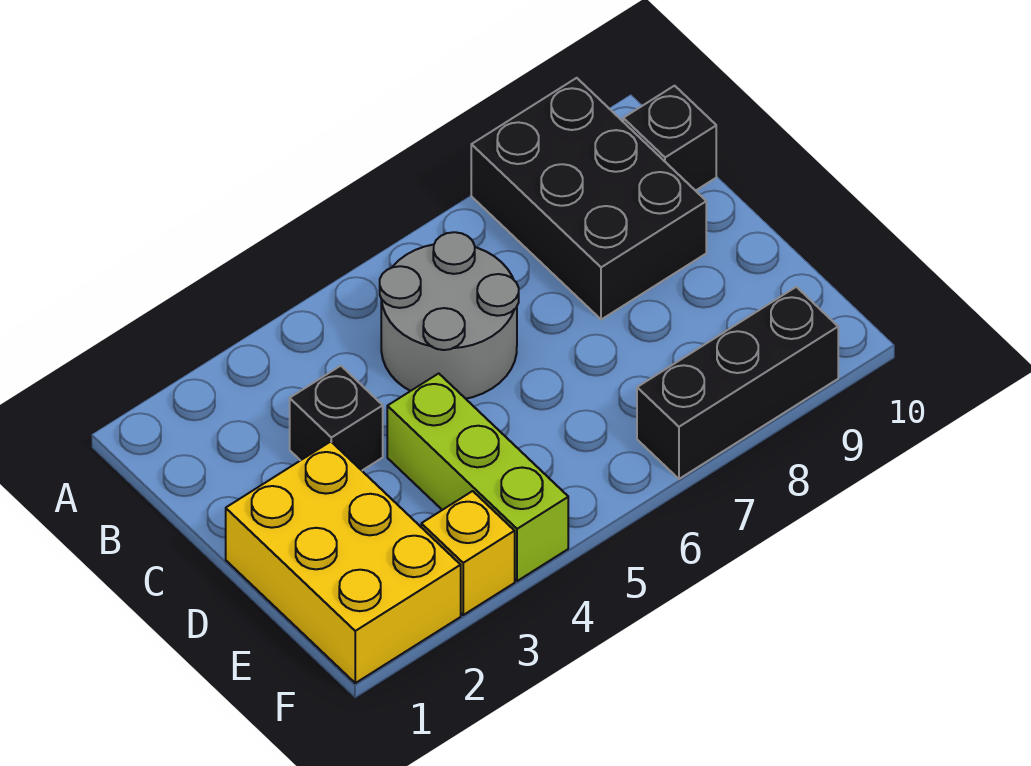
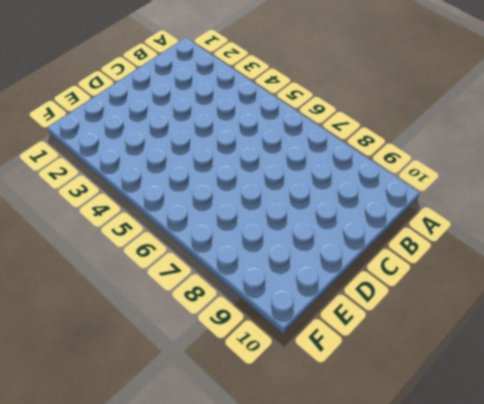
none -> black brick A8:C9 level 1
none -> grey round brick B5:C6 level 1

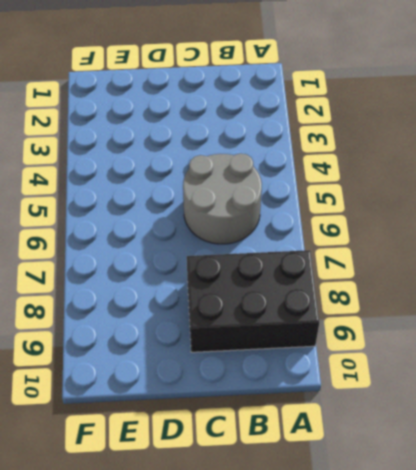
none -> black brick B10 level 1
none -> black brick C3 level 1

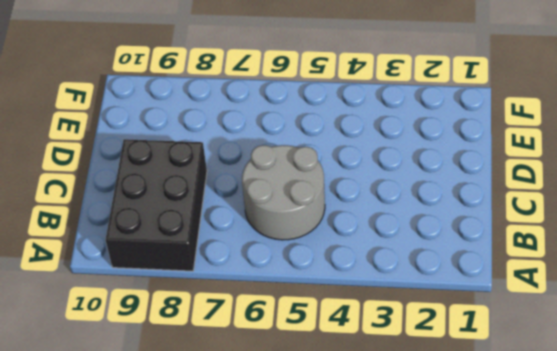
none -> black brick B10 level 1
none -> black brick C3 level 1

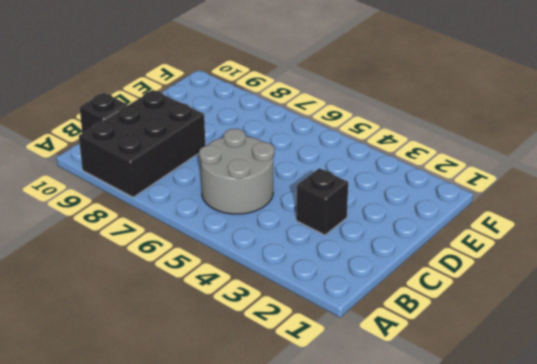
none -> yellow brick D1:F2 level 1
none -> lime brick D4:F4 level 1

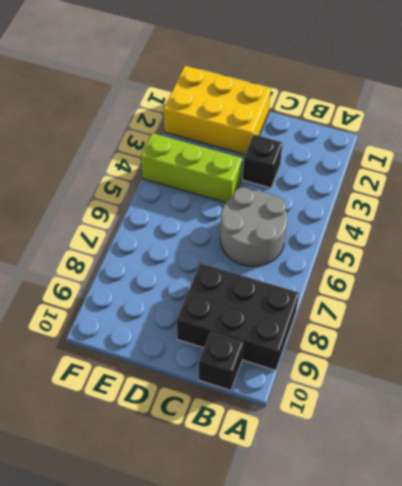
none -> yellow brick F3 level 1
none -> black brick F7:F9 level 1

